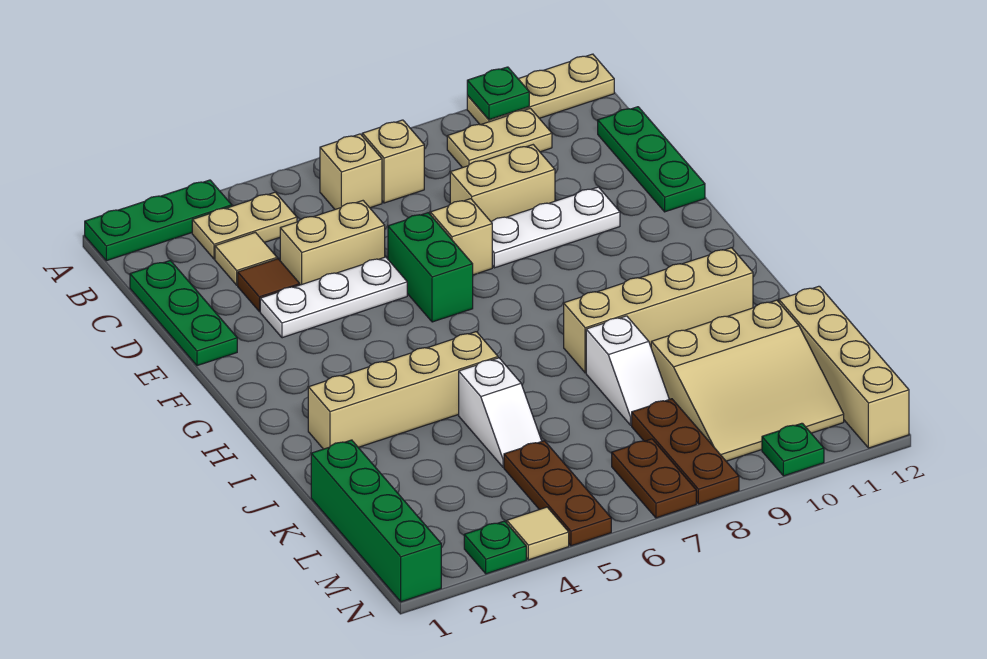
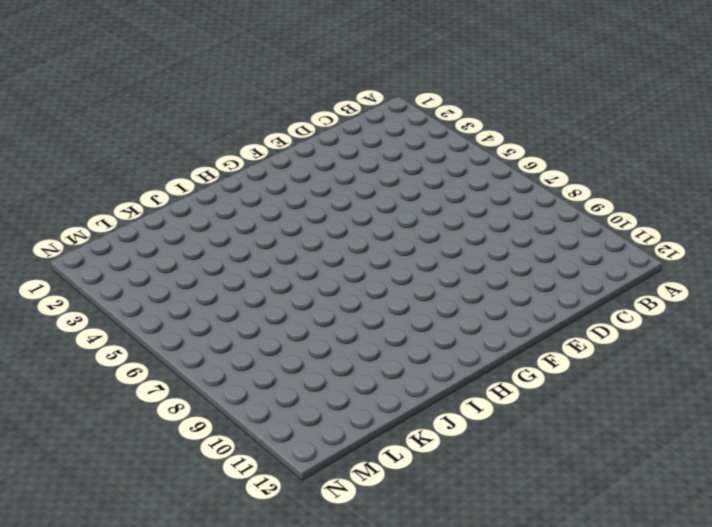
none -> green plate A1:A3 level 1
none -> tan plate A10:A12 level 1
none -> tan plate B3:B4 level 1
none -> tan brick B6 level 1

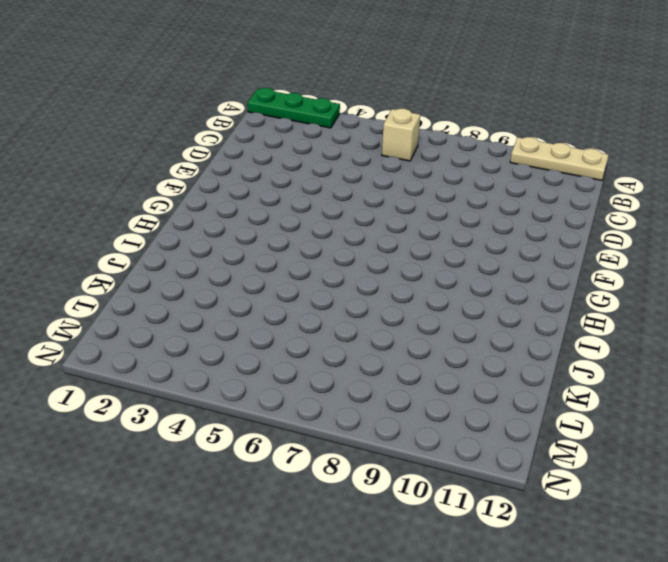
none -> tan plate B3:B4 level 1
none -> tan brick B7 level 1
none -> tan plate B9:B10 level 1
none -> green plate C1:E1 level 1

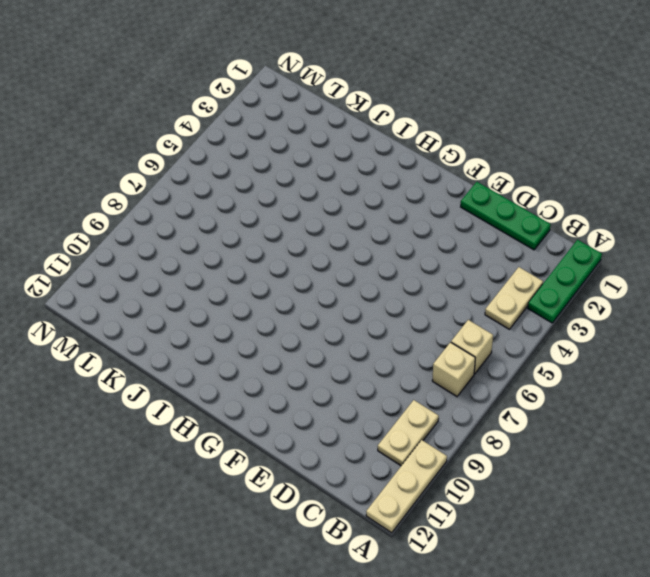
none -> tan tile C3 level 1
none -> green plate C12:E12 level 1
none -> brown tile D3 level 1
none -> tan brick D4:D5 level 1

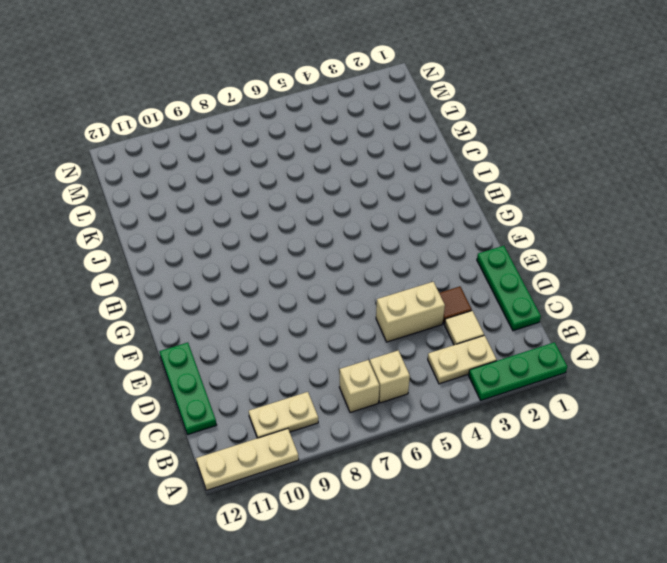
none -> tan brick D8:D9 level 1
none -> white plate E3:E5 level 1
none -> green brick E6:F6 level 1
none -> tan brick E7 level 1

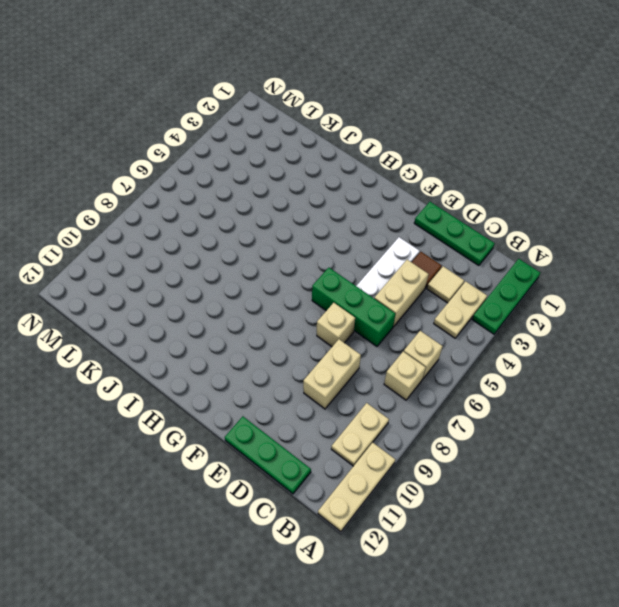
green brick D6:F6 level 1 -> green brick E6:F6 level 1
none -> white plate E8:E10 level 1
none -> tan brick I2:I5 level 1
none -> tan brick I8:I11 level 1
none -> white slope J5:K5 level 1 top J

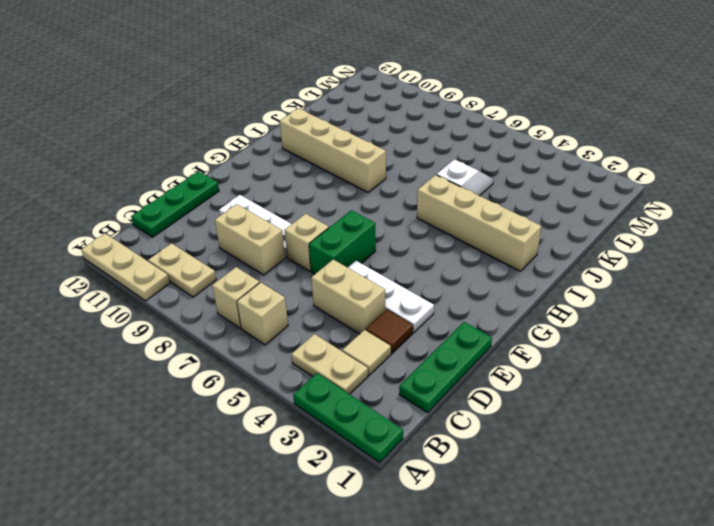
none -> white slope J8:K8 level 1 top J
none -> green brick K1:N1 level 1
none -> tan slope K9:M11 level 1 top K
none -> tan brick K12:N12 level 1

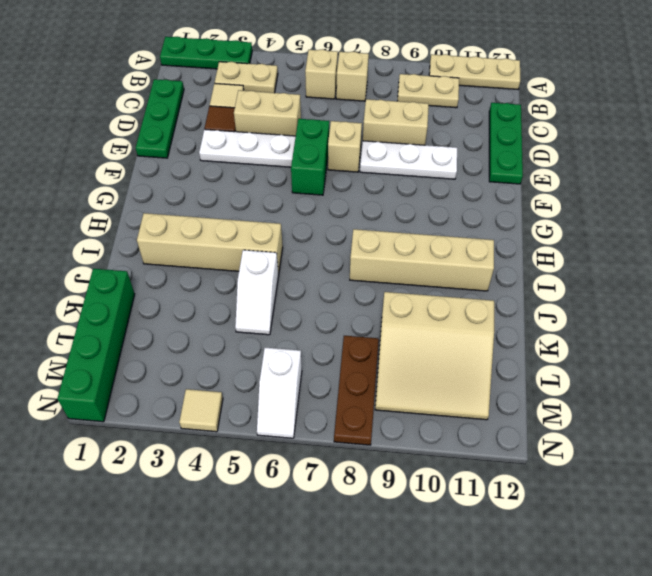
white slope M6:N6 level 1 top M -> white slope J8:K8 level 1 top J
none -> tan brick K12:N12 level 1
none -> brown plate L5:N5 level 1
none -> brown plate M7:N7 level 1
none -> green plate N3 level 1

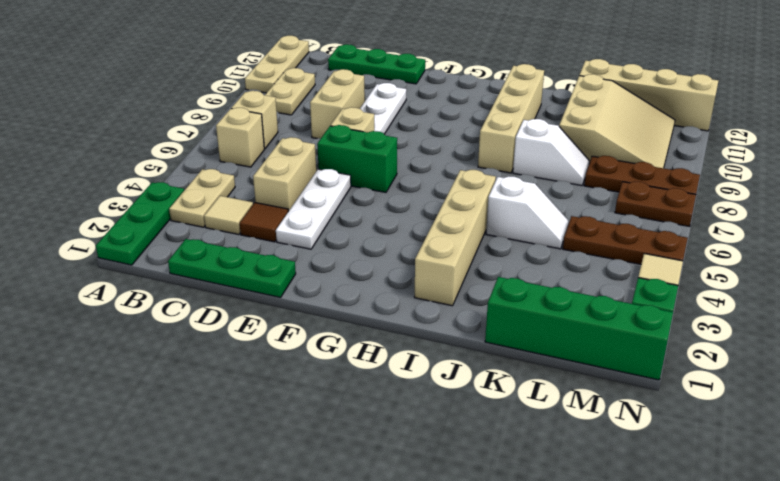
none -> green plate N10 level 1
none -> green plate A10 level 2

